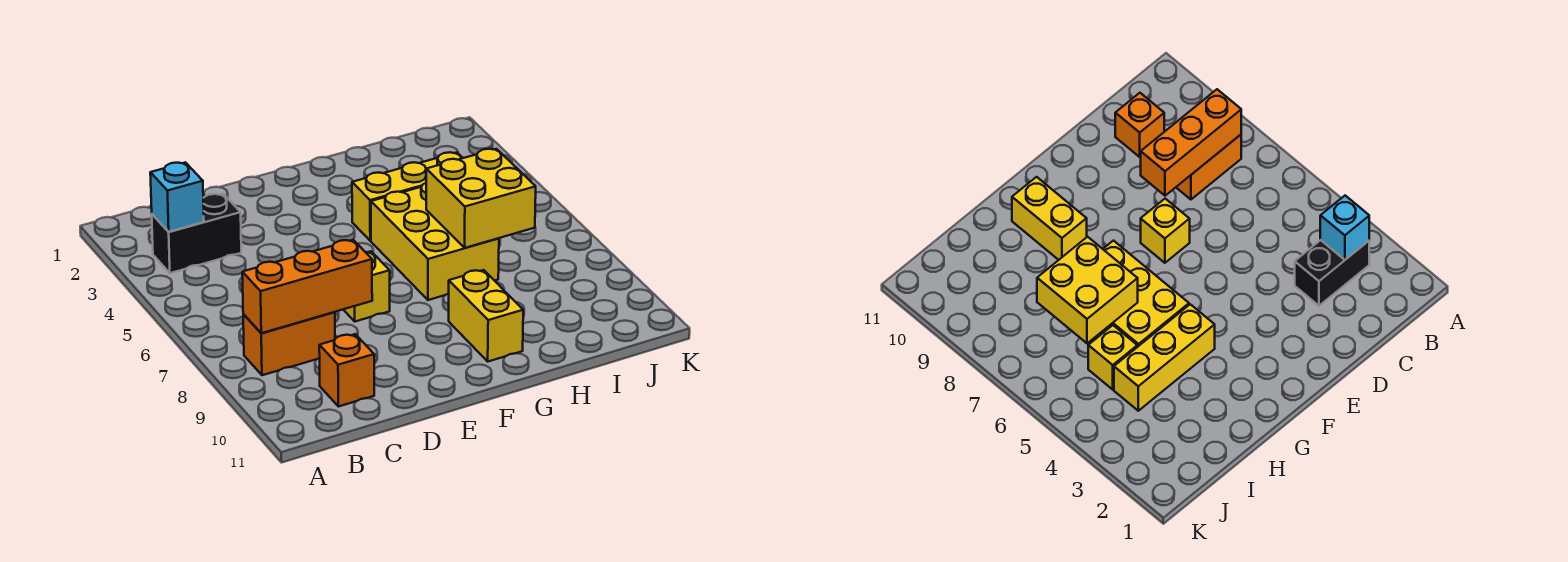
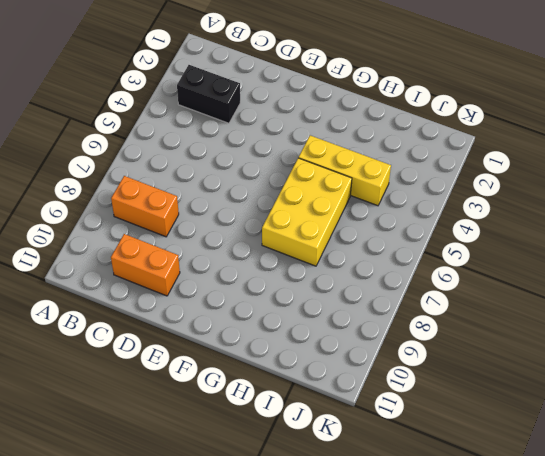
orange brick C10:D10 level 1 -> orange brick C10 level 1
none -> yellow brick E7 level 1
none -> yellow brick G9:G10 level 1

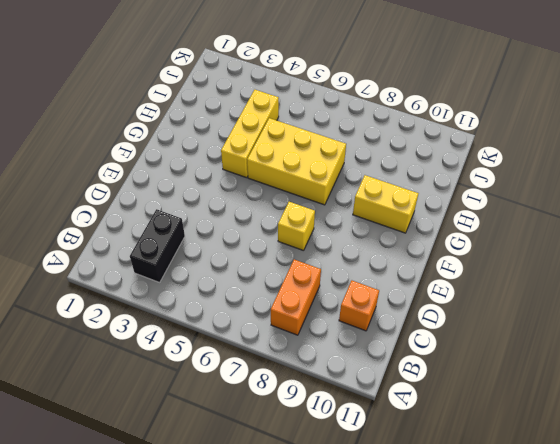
none -> yellow brick I5 level 1
none -> cyan brick B3 level 2

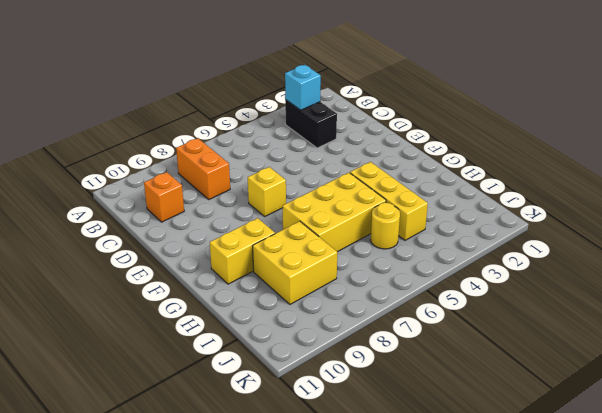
yellow brick H8:I9 level 1 -> yellow brick H6:I7 level 2
yellow round brick I5 level 1 -> yellow brick I5 level 1
none -> orange brick B8:D8 level 2

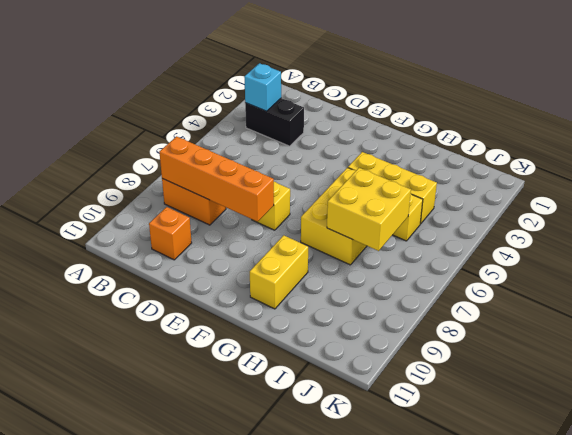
orange brick B8:E8 level 2 -> orange brick B8:D8 level 2

